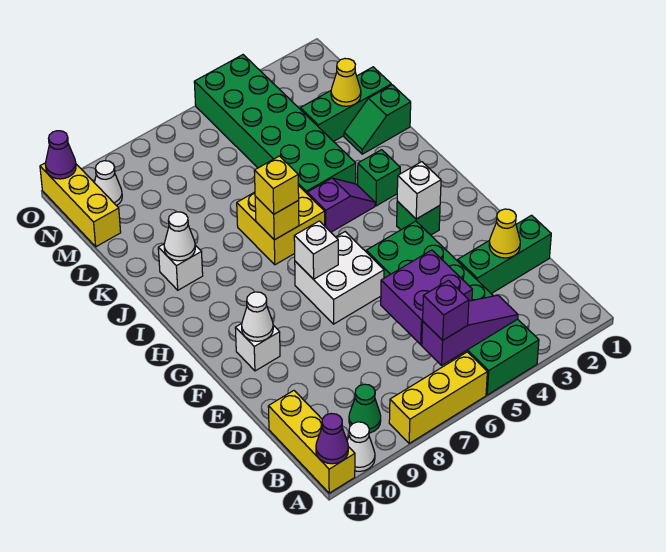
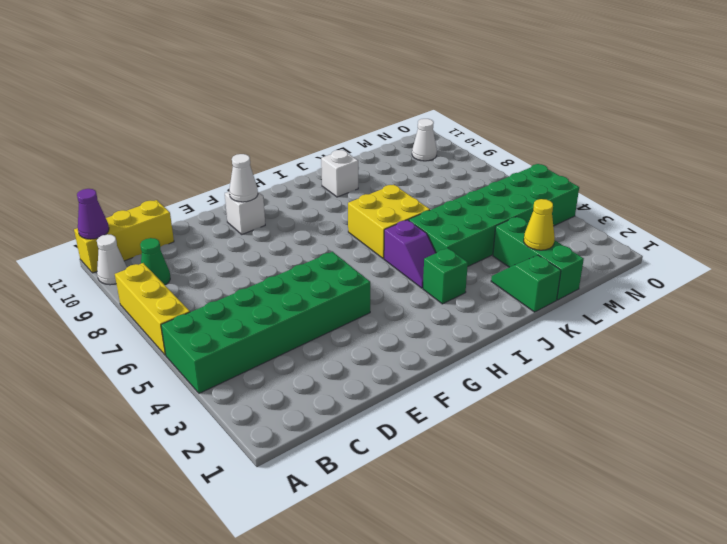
none -> green brick D1:D3 level 1
none -> white brick F6:G7 level 1
none -> green brick G3 level 1
none -> yellow brick M11:O11 level 1

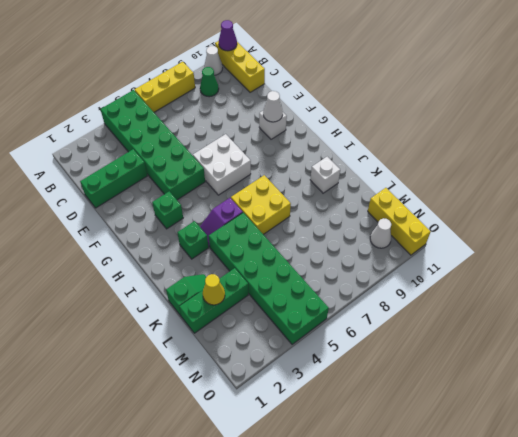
none -> purple slope B4:B6 level 2 top 6
none -> purple brick C5:D6 level 2
none -> yellow cone D2 level 2
none -> white brick G3 level 2

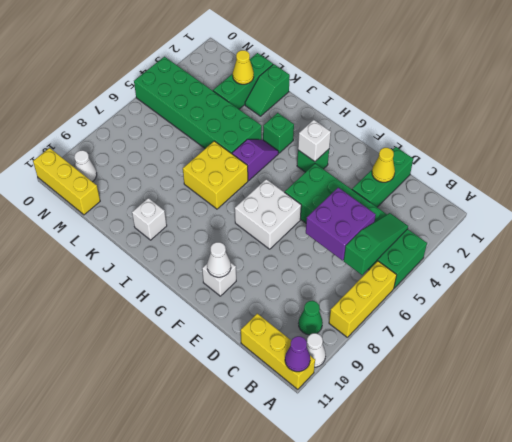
green slope B4:B6 level 2 top 6 -> purple slope B4:B6 level 2 top 6
none -> white brick G7 level 2
none -> yellow brick I7 level 2
none -> white cone J10 level 2
none -> purple cone O11 level 2

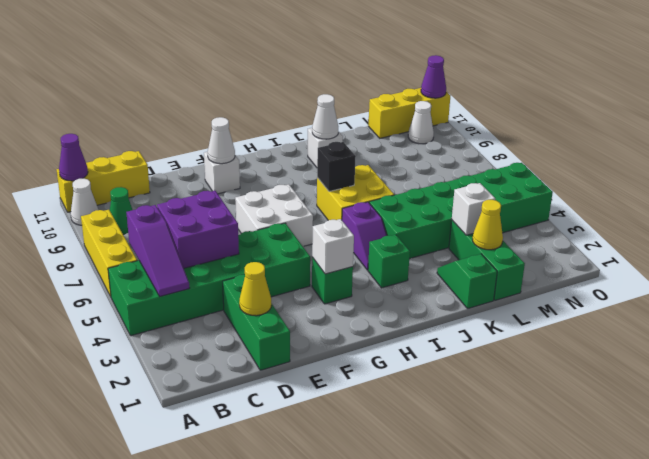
black brick I7 level 2 -> yellow brick I7 level 2
white brick L3 level 2 -> white brick G7 level 2
none -> purple brick B6 level 3
none -> yellow brick I7 level 3

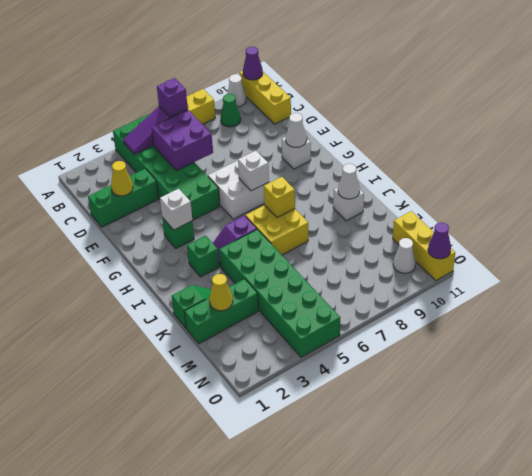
none -> yellow brick I7 level 3

